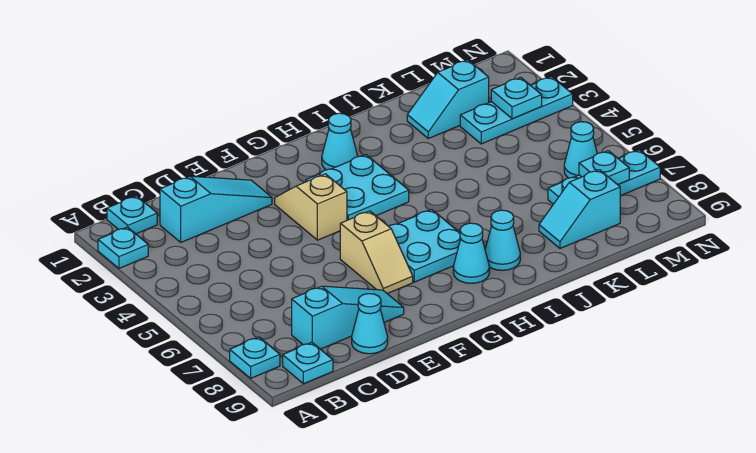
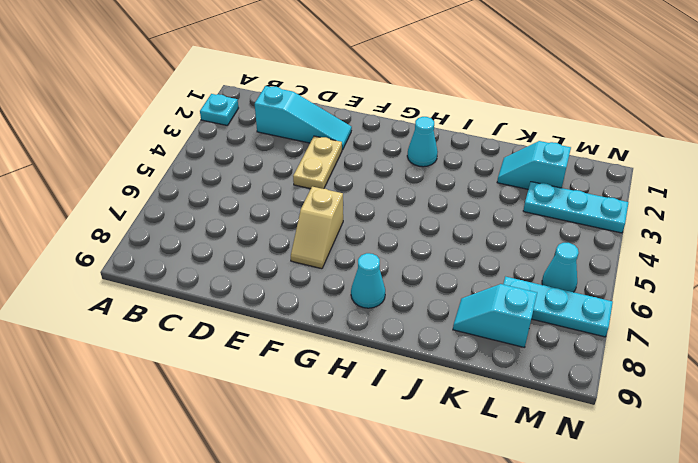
tan plate E3:E4 level 1 -> none
none -> cyan plate A8 level 1
none -> cyan plate B1 level 1
none -> cyan plate B9 level 1

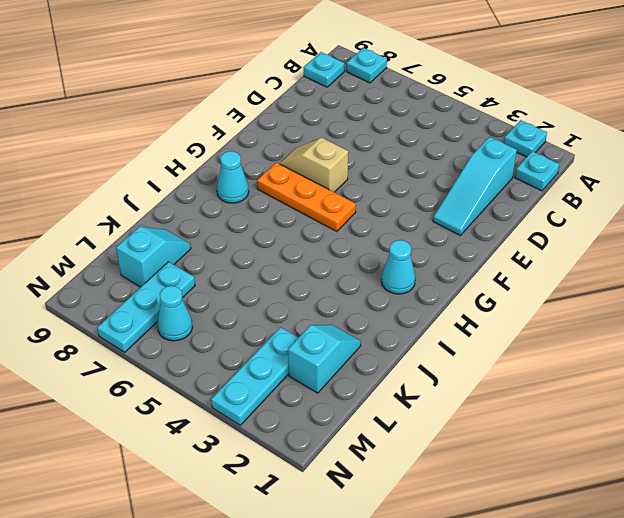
orange plate G5:G7 level 1 -> cyan plate G6:H7 level 1
none -> cyan slope C8:E8 level 1 top C
none -> cyan cone D9 level 1
none -> tan slope F3:F4 level 1 top 4

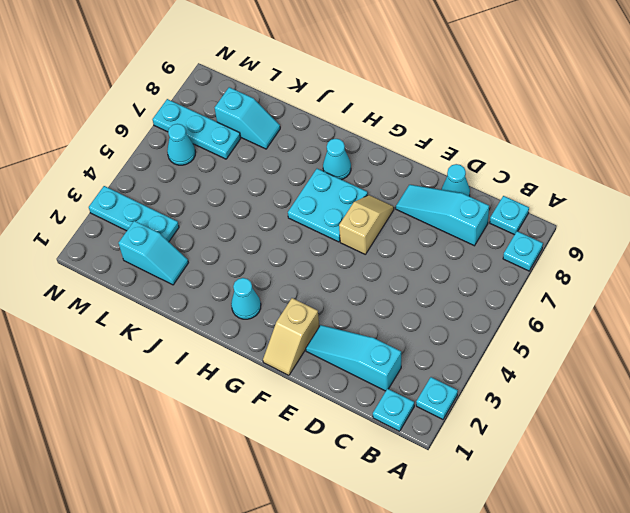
tan slope F1:F2 level 1 top 2 -> tan slope F3:F4 level 1 top 4
none -> cyan plate G3:H4 level 1
none -> cyan cone I8 level 1
none -> cyan plate M3 level 2

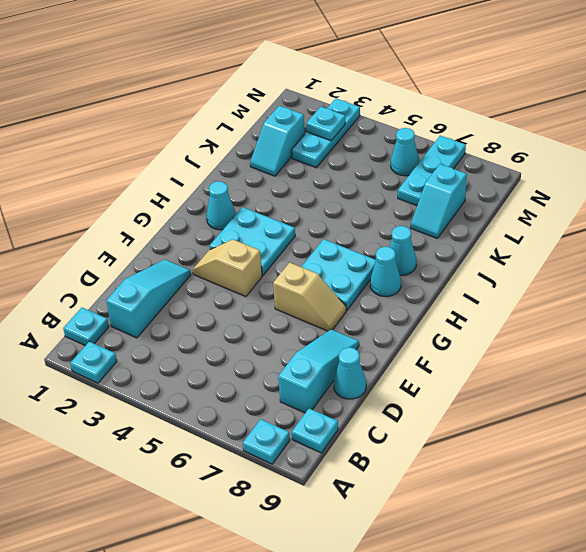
none -> cyan plate M7 level 2

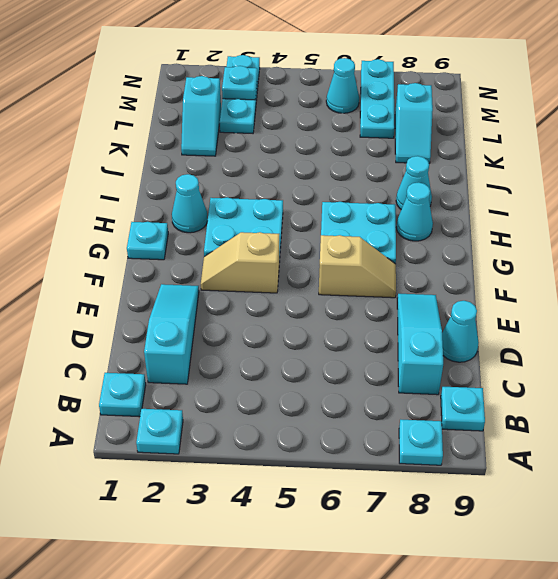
cyan plate G1 level 1 -> cyan plate M7 level 2

